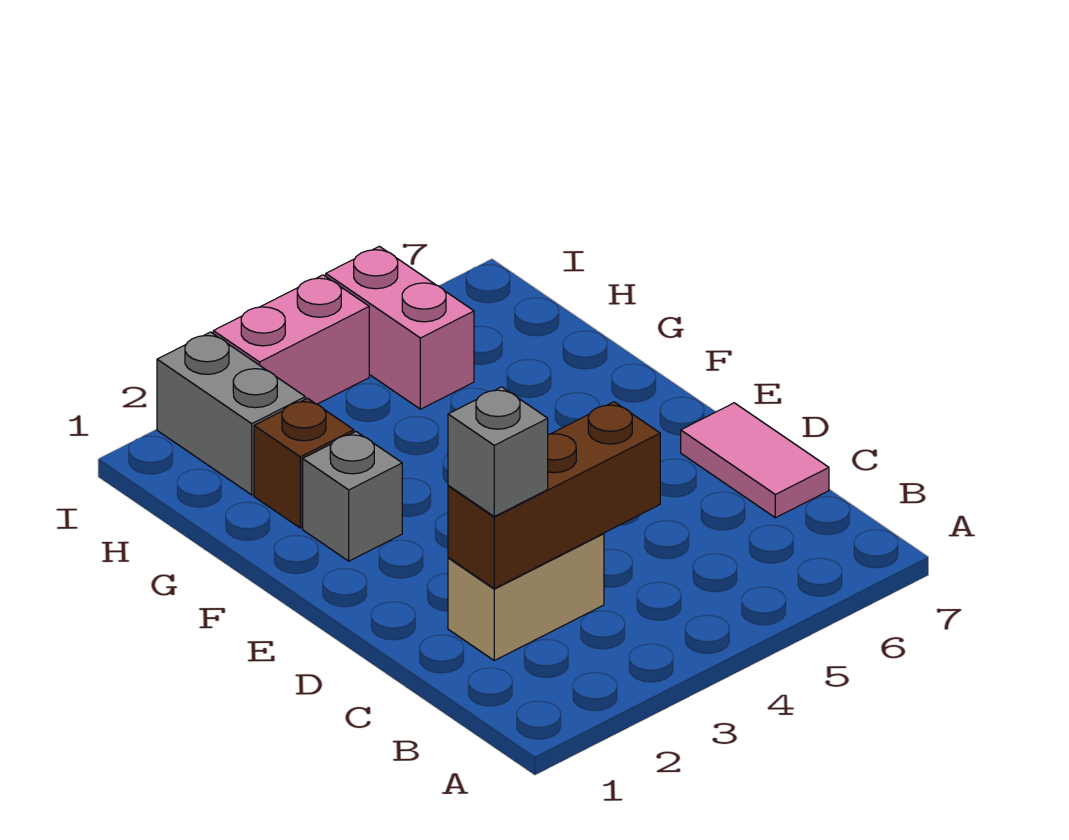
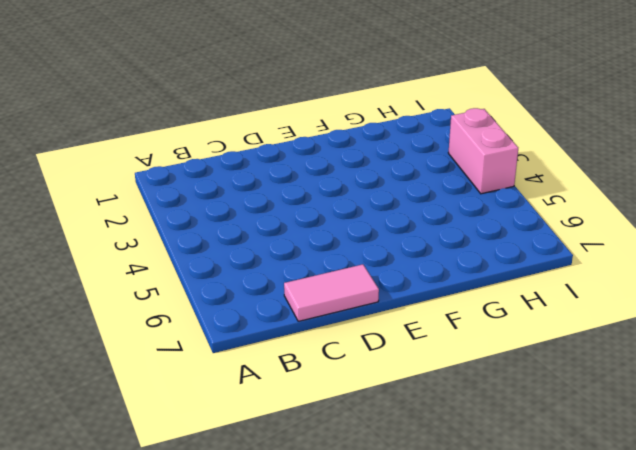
none -> tan brick C2:C3 level 1
none -> grey brick F2 level 1

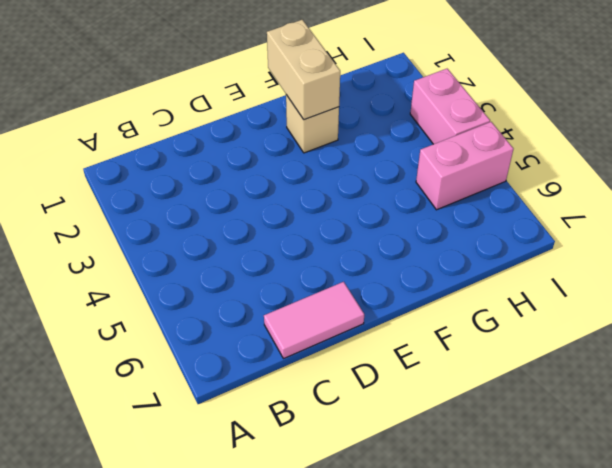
tan brick F1:F2 level 2 -> tan brick C2:C3 level 1
tan brick F2 level 1 -> grey brick F2 level 1
none -> brown brick G2 level 1
none -> grey brick H2:I2 level 1

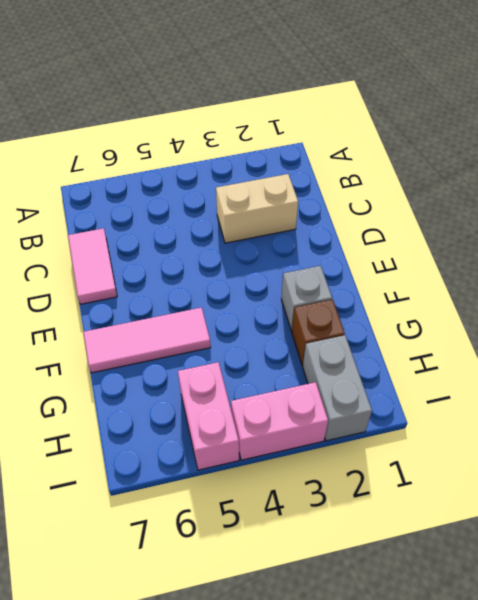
pink tile F5:F7 level 1 -> none
none -> brown brick C2:C4 level 2
none -> grey brick C2 level 3

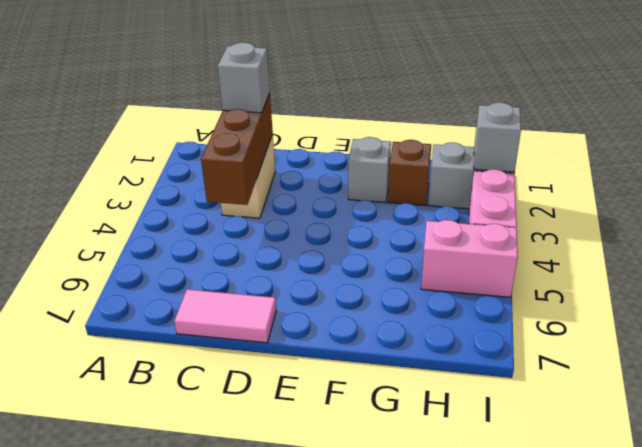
grey brick I2 level 2 -> none

